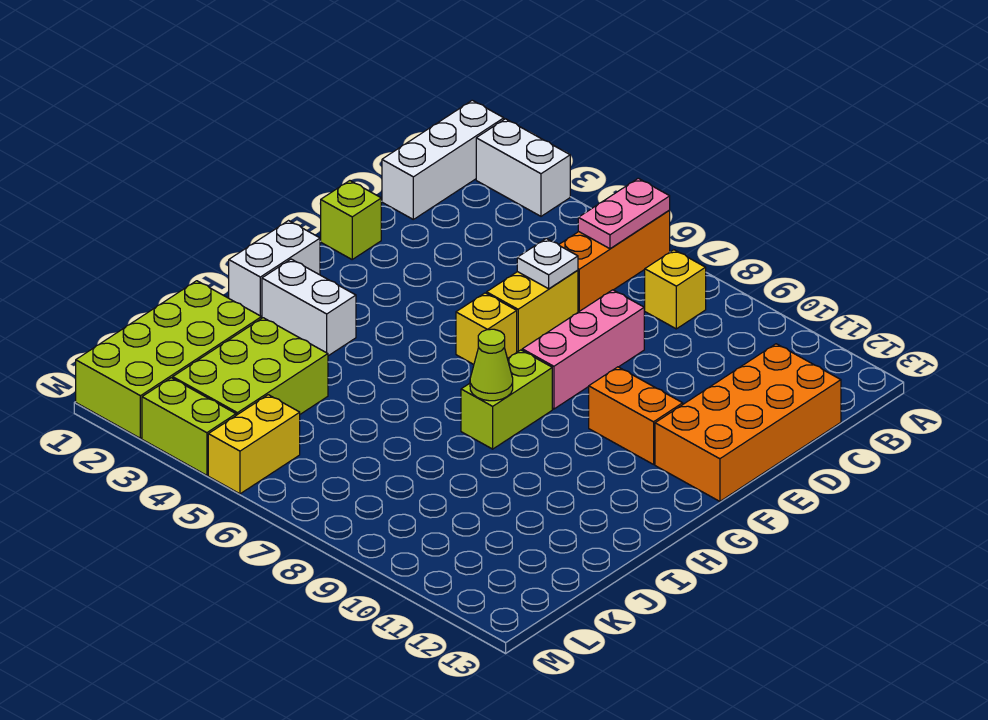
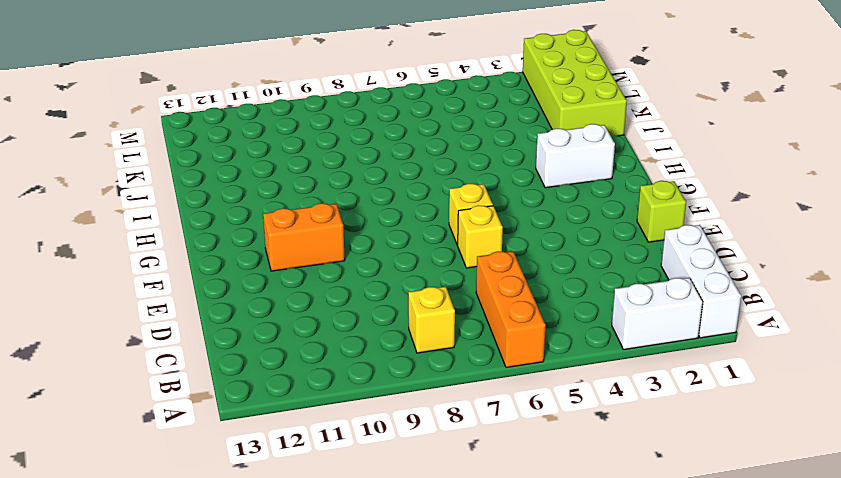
yellow brick E6 level 1 -> yellow brick D6:E6 level 1
none -> orange brick C12:F13 level 1
none -> pink brick D8:F8 level 1
none -> white brick G1:H1 level 1

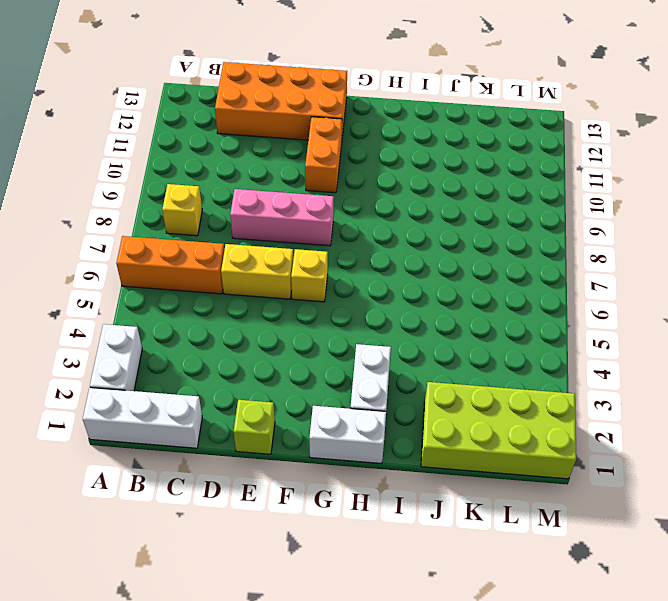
none -> lime brick G8:H8 level 1
none -> lime brick J3:L4 level 1
none -> yellow brick L5:M5 level 1

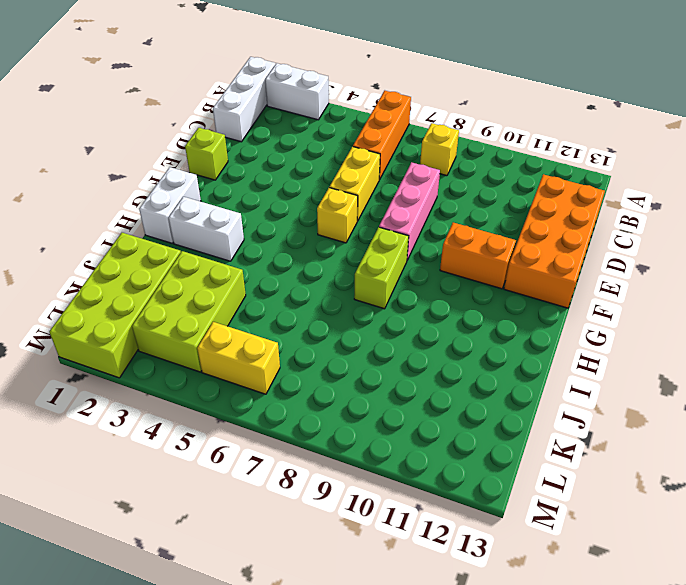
yellow brick L5:L6 level 1 -> yellow brick L5:M5 level 1
none -> lime brick M3:M4 level 1
none -> pink plate A6:B6 level 2
none -> white plate D6 level 2

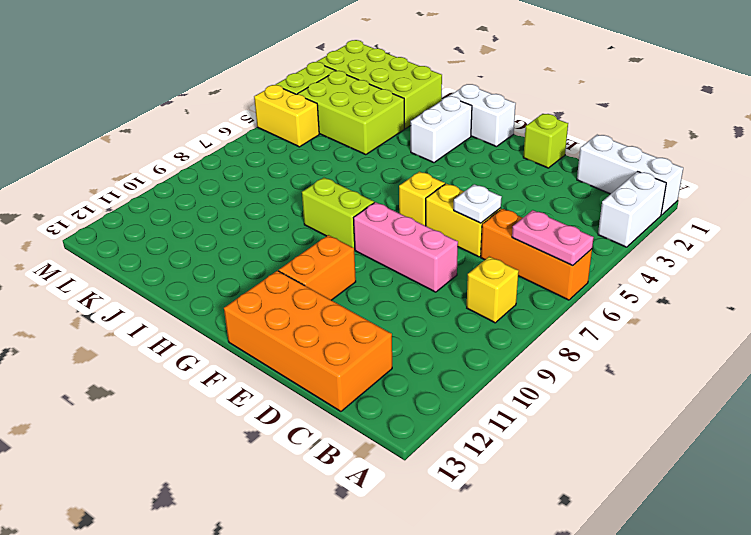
none -> lime cone H8 level 2

